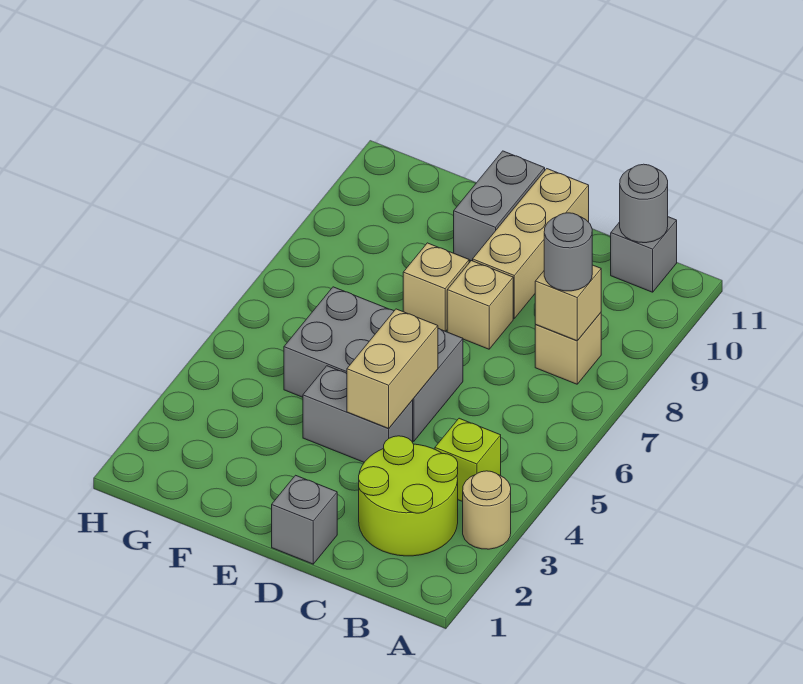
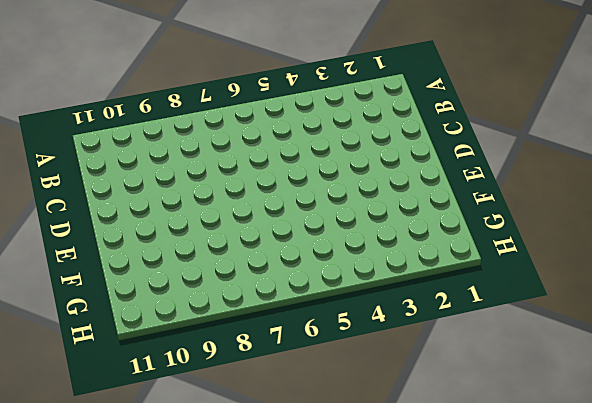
none -> tan round brick A3 level 1
none -> lime round brick B2:C3 level 1
none -> lime brick B4 level 1

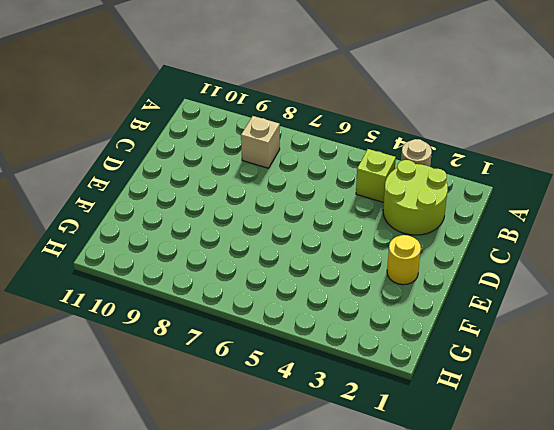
yellow round brick E2 level 1 -> none
none -> grey brick B11 level 1
none -> grey brick D1 level 1
none -> grey brick D4:E4 level 1

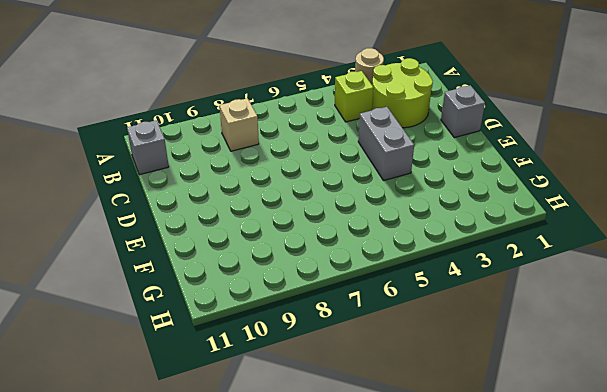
none -> grey brick D5:F6 level 1
none -> tan brick D8 level 1
none -> tan brick D9:D11 level 1

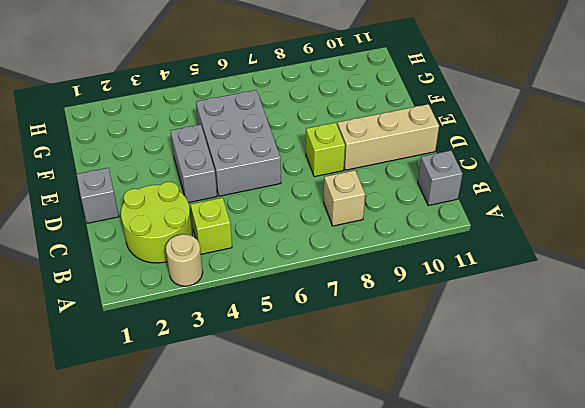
lime brick D8 level 1 -> tan brick D8 level 1
none -> tan brick E8 level 1
none -> grey brick E10:E11 level 1
none -> tan brick B8 level 2

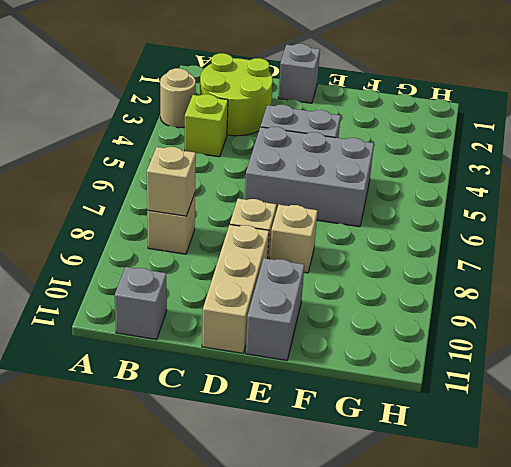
none -> grey round brick B11 level 2
none -> tan brick D4:D5 level 2
none -> grey round brick B8 level 3

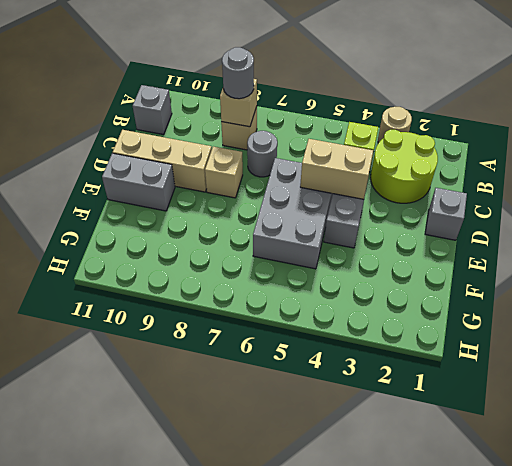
grey round brick C7 level 1 -> grey round brick B11 level 2
none -> tan brick E8 level 1

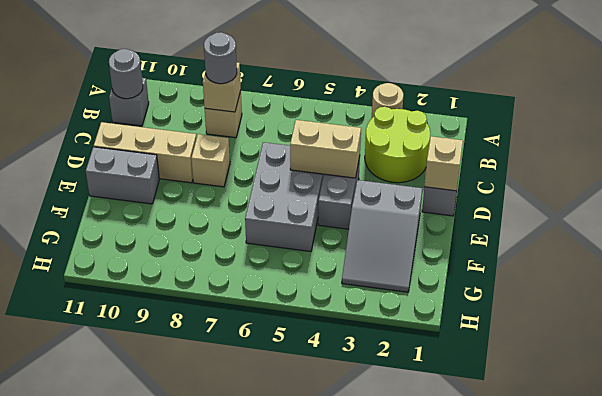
tan brick D1 level 2 -> tan brick E8 level 1
grey slope E2:G3 level 1 top E -> none
none -> lime brick B4 level 1

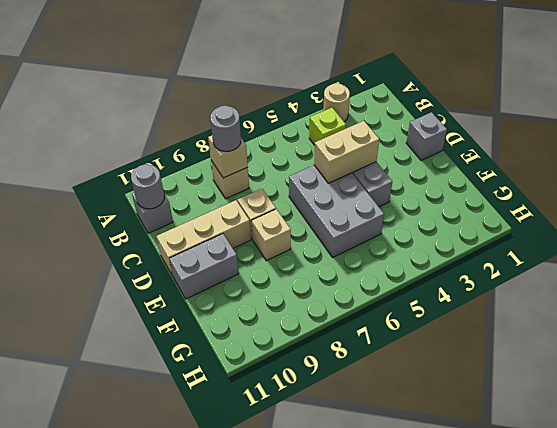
none -> lime round brick B2:C3 level 1

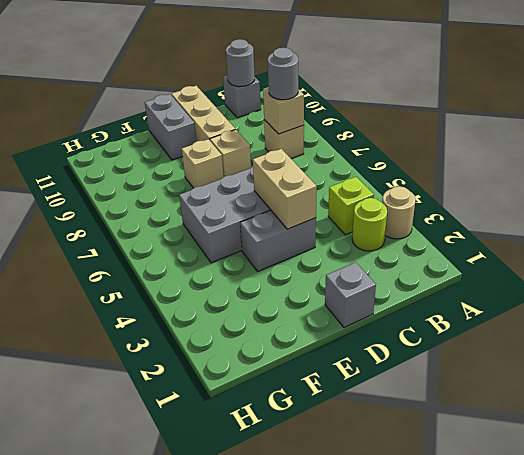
lime round brick B3 level 1 -> lime round brick B2:C3 level 1

